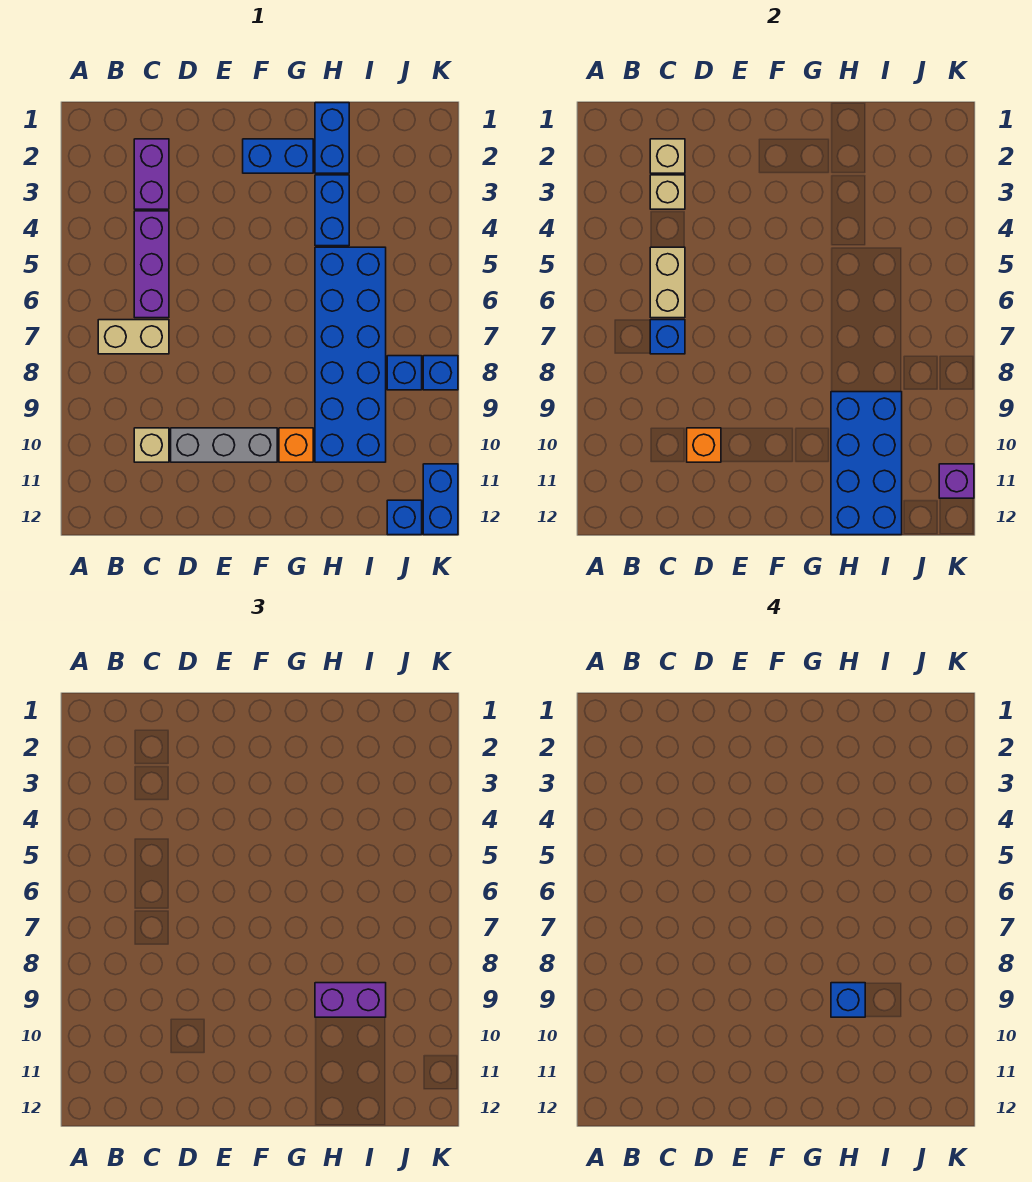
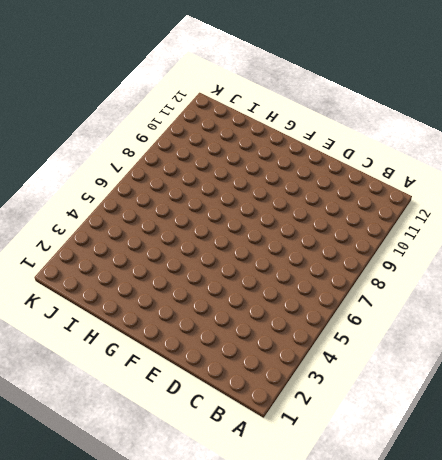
none -> tan brick B7:C7 level 1
none -> purple brick C2:C3 level 1
none -> purple brick C4:C6 level 1

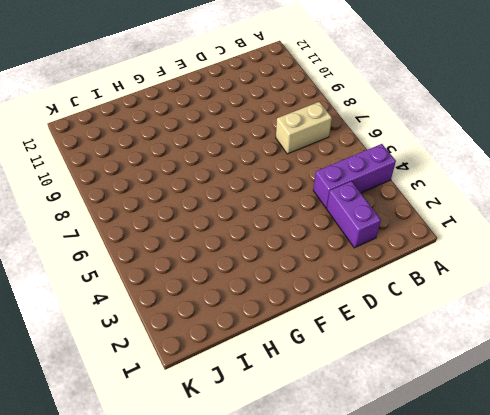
purple brick A4:C4 level 1 -> purple brick C4:C6 level 1
none -> tan brick C10 level 1
none -> grey brick D10:F10 level 1
none -> blue brick F2:G2 level 1

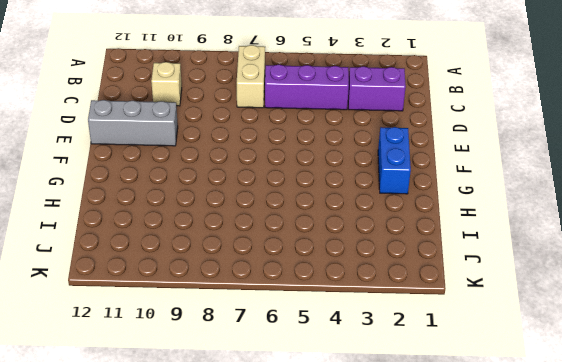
grey brick E10:E12 level 1 -> grey brick D10:F10 level 1
none -> orange brick G10 level 1
none -> blue brick H1:H2 level 1
none -> blue brick H3:H4 level 1

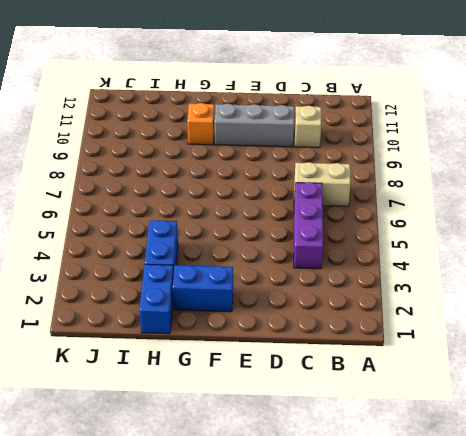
none -> purple brick C2:C3 level 1
none -> blue brick H5:I10 level 1
none -> blue brick J8 level 1

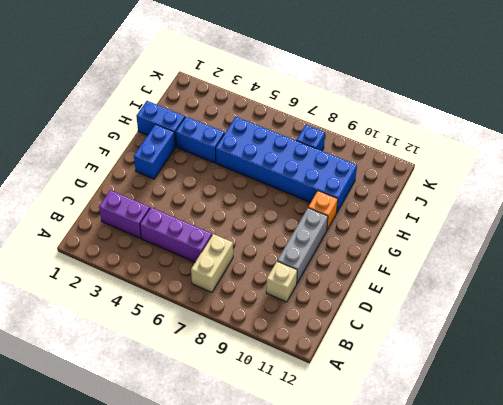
none -> blue brick J12 level 1
none -> blue brick K8 level 1
none -> blue brick K11:K12 level 1

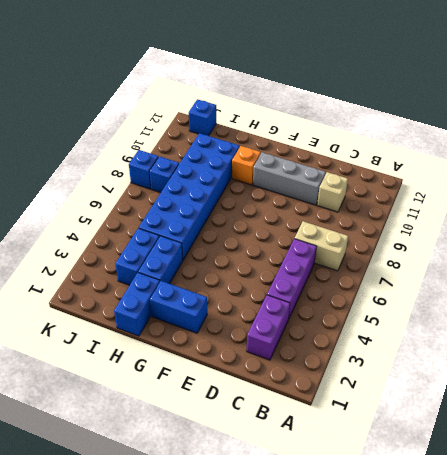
blue brick I3:I4 level 1 -> blue brick K11:K12 level 1
none -> tan brick C2 level 2
none -> tan brick C3 level 2
none -> tan brick C5:C6 level 2

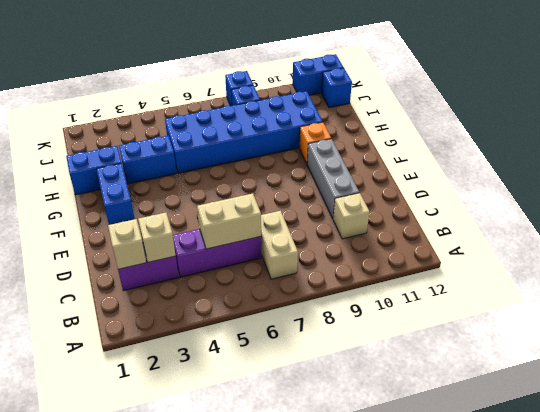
none -> blue brick C7 level 2
none -> orange brick D10 level 2
none -> blue brick H9:I12 level 2

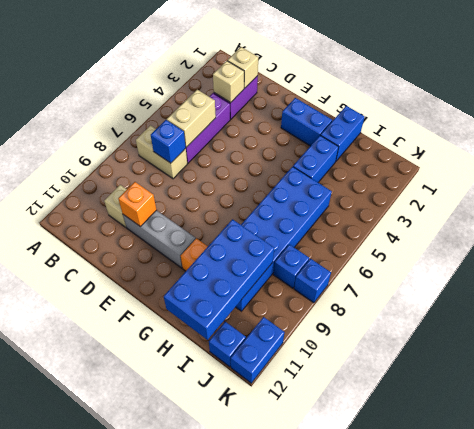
none -> purple brick K11 level 2
none -> purple brick H9:I9 level 3
none -> blue brick H9 level 4

